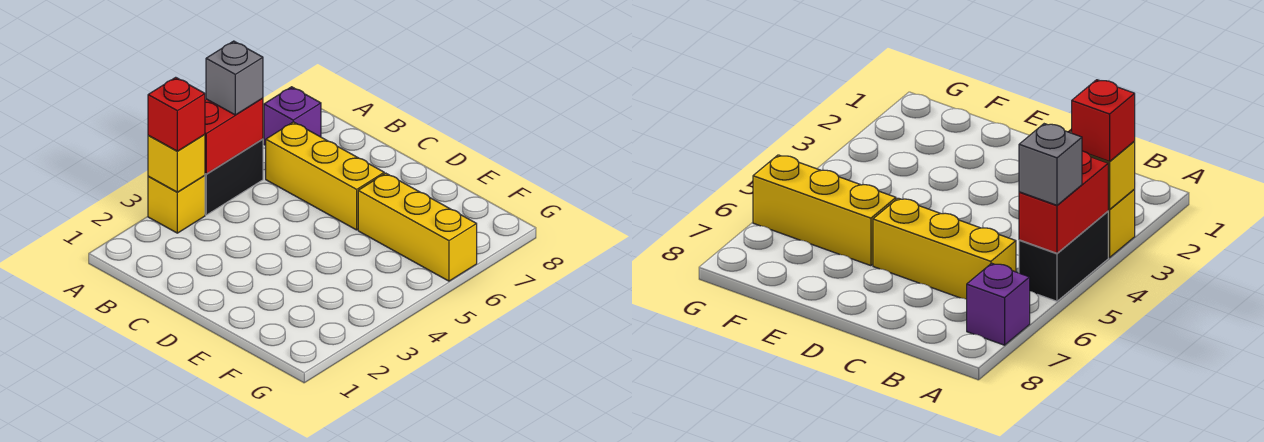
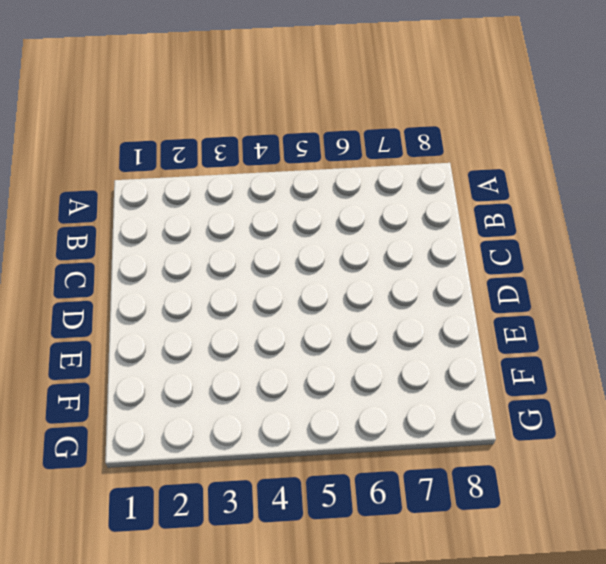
none -> yellow brick A3 level 1
none -> black brick A4:A5 level 1

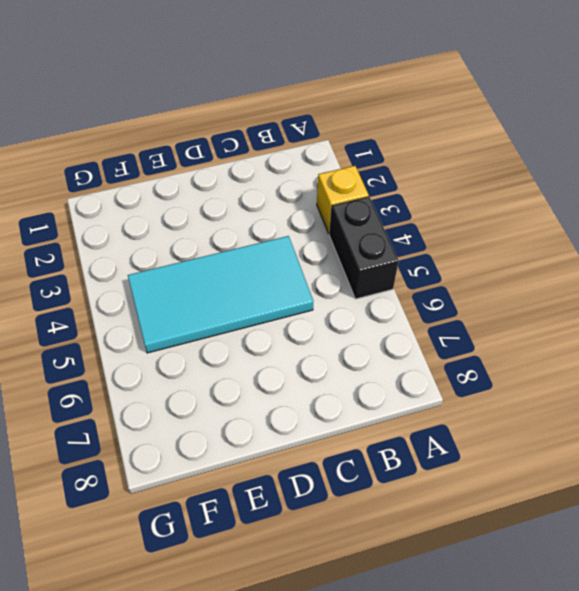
cyan tile C4:F5 level 1 -> none
none -> purple brick A7 level 1
none -> yellow brick B6:D6 level 1

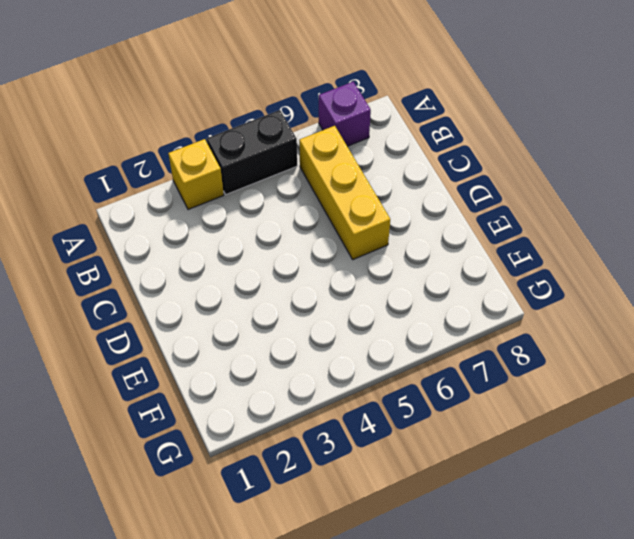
none -> yellow brick E6:G6 level 1
none -> yellow brick A3 level 2

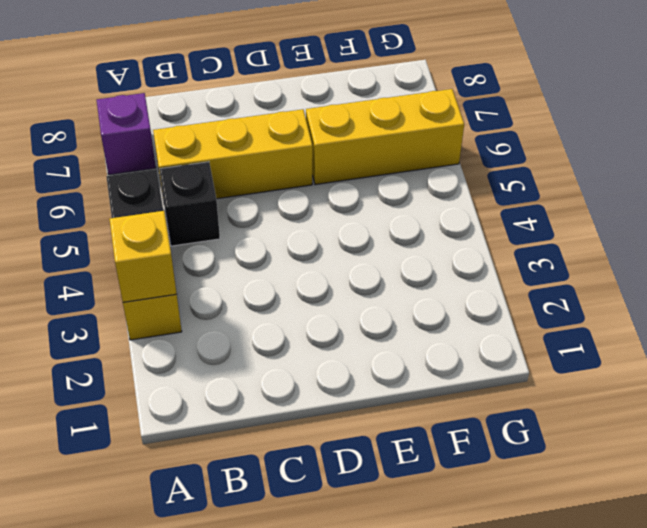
black brick B5 level 1 -> none
none -> red brick A4:A5 level 2
none -> red brick A3 level 3

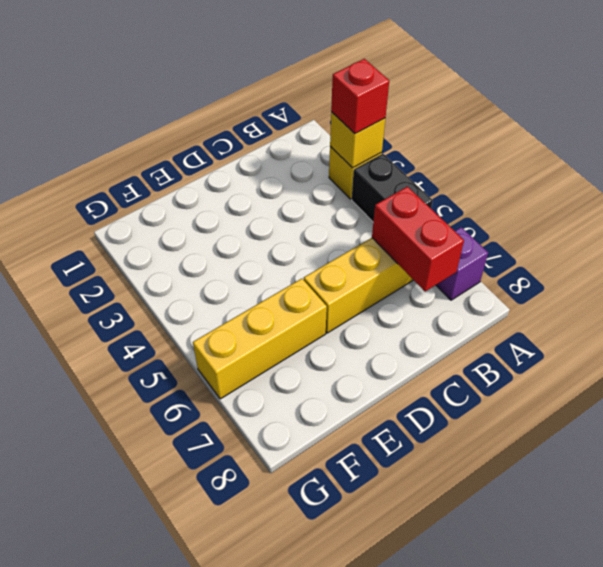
red brick B6:B7 level 2 -> red brick A4:A5 level 2
none -> grey brick A5 level 3

